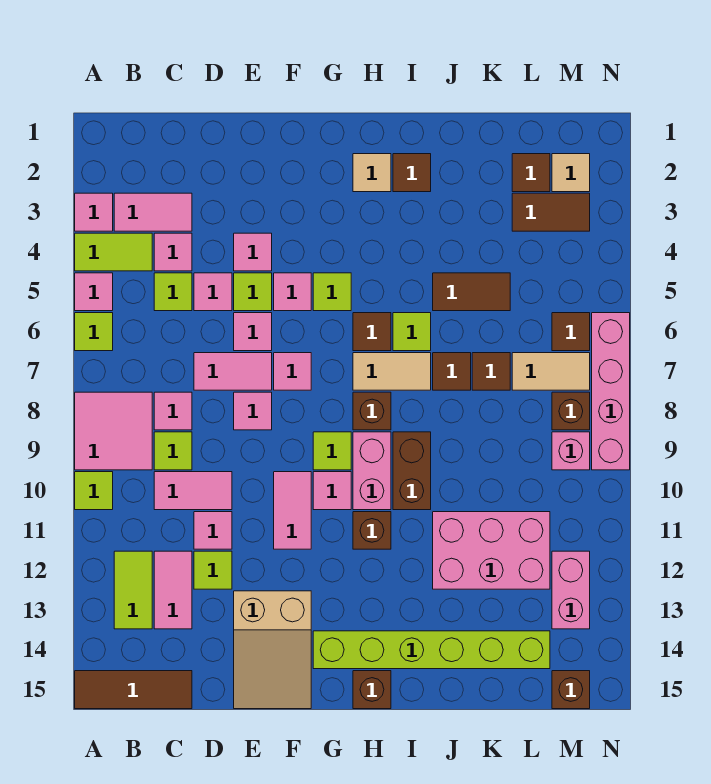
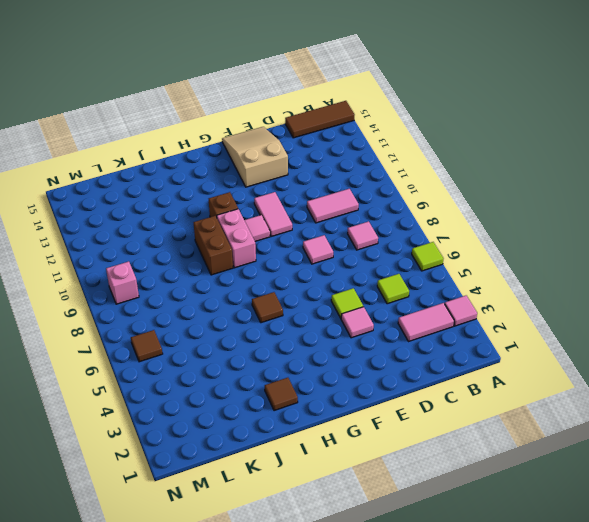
none -> lime tile A4:B4 level 1
none -> pink tile A5 level 1
none -> pink tile A8:B9 level 1
none -> lime tile A10 level 1

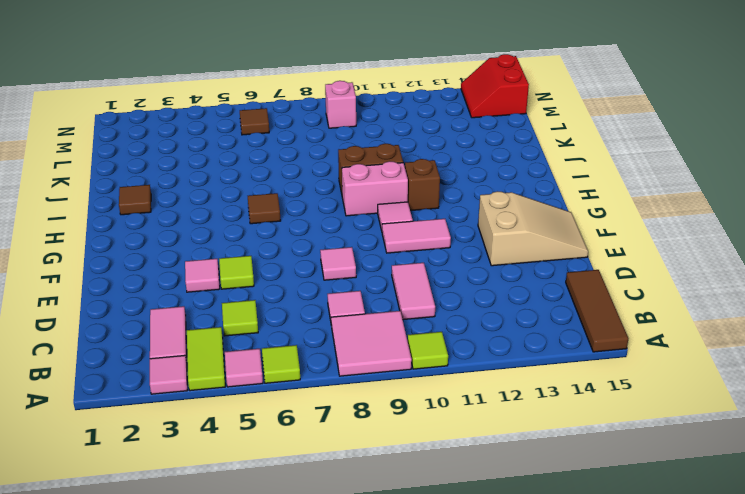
red slope M14:N15 level 1 top 15 -> brown brick M15 level 1
none -> lime tile B12:B13 level 1
none -> pink tile C4 level 1
none -> lime tile C9 level 1
none -> pink tile C12:C13 level 1

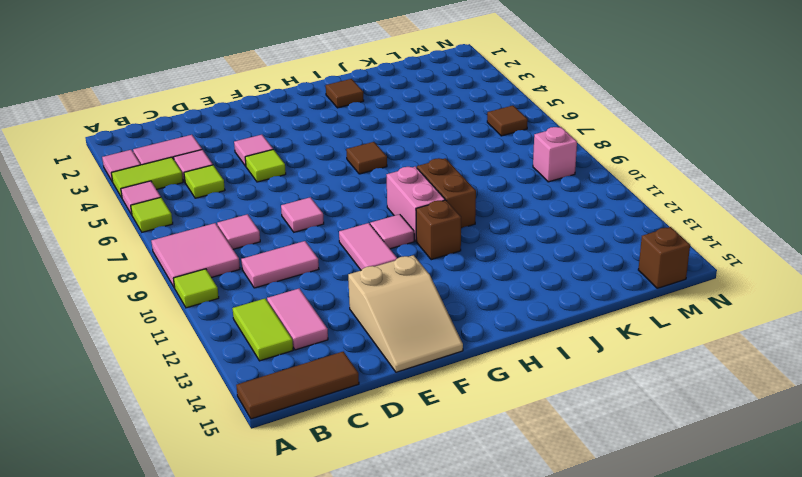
none -> lime tile C9 level 1
none -> pink tile D5 level 1
none -> pink tile D7:E7 level 1
none -> pink tile D11 level 1

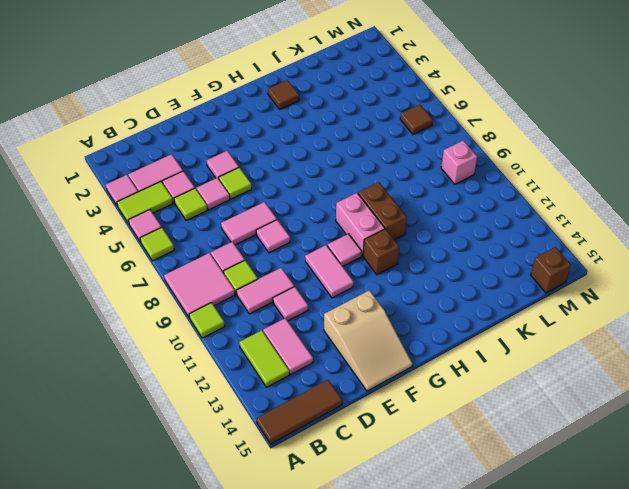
none -> lime tile D12 level 1
none -> pink tile E6 level 1
none -> pink tile F5 level 1
none -> pink tile F7 level 1

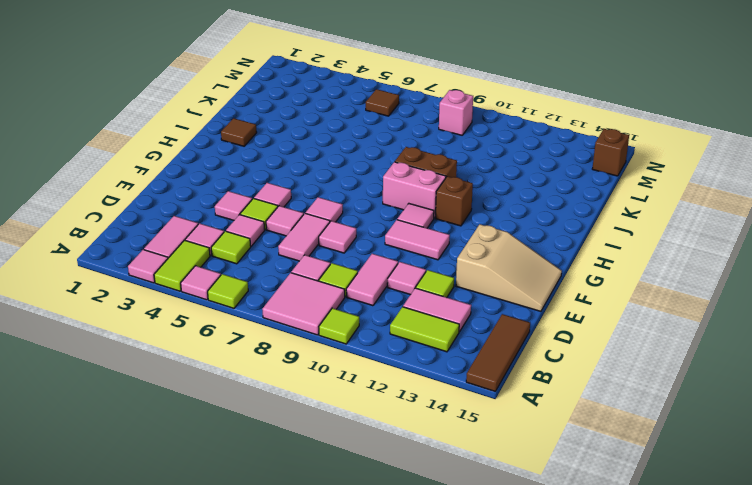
none -> lime tile G5 level 1
none -> lime tile G9 level 1
none -> lime brick G14:L14 level 1
none -> tan tile H2 level 1

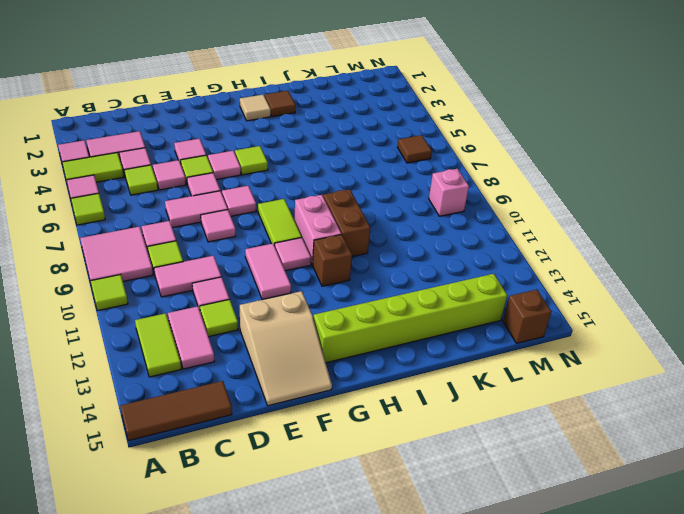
lime tile G8:G9 level 1 -> lime tile G9 level 1
none -> brown tile H6 level 1
none -> tan tile H7:I7 level 1
none -> brown brick H8 level 1
none -> brown brick H15 level 1

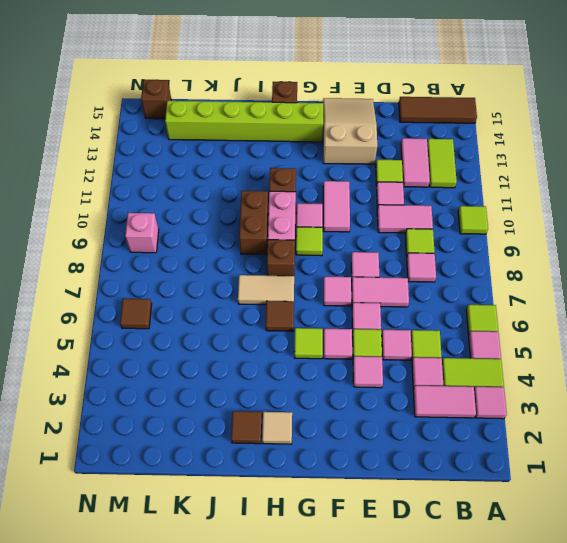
none -> pink tile A8:B9 level 1
none -> lime tile I6 level 1
none -> brown tile J5:K5 level 1
none -> brown tile J7 level 1

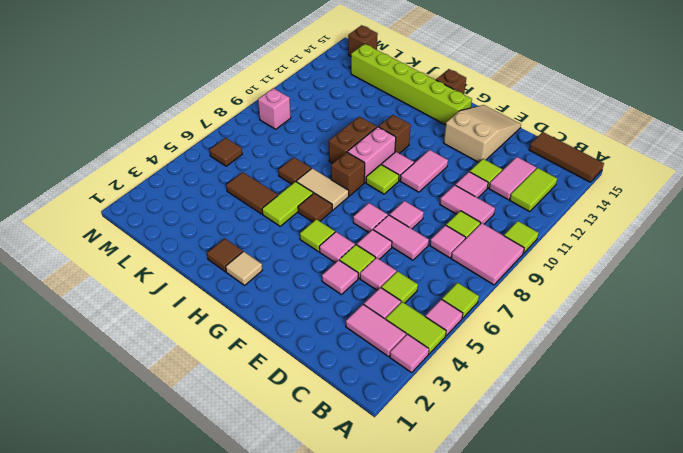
lime tile I5:I6 level 1 -> lime tile I6 level 1
none -> pink brick J11:L12 level 1
none -> brown tile K7 level 1
none -> brown tile L2 level 1
none -> brown tile L3:M3 level 1

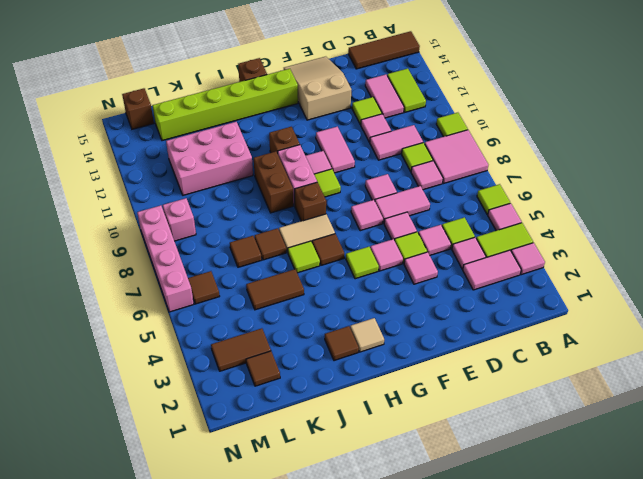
none -> tan tile L7:M7 level 1
none -> tan tile M2 level 1
none -> brown brick M8 level 1
none -> pink brick M12:M13 level 1

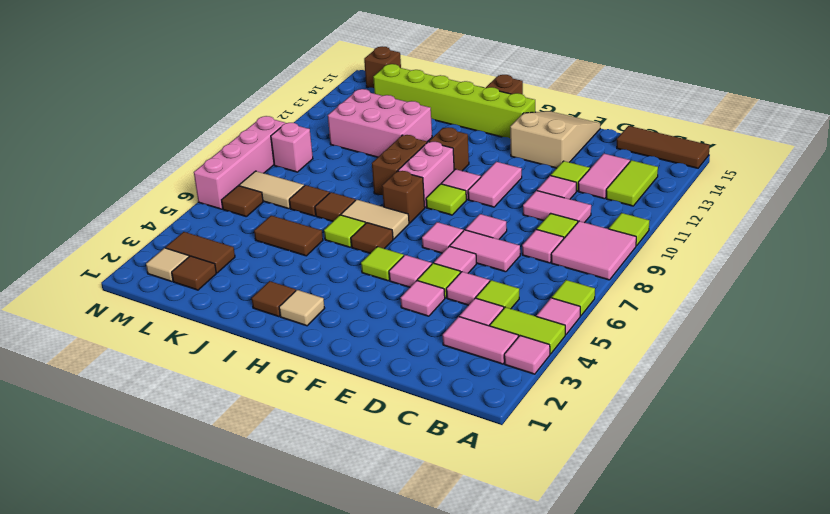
none -> brown brick M8 level 1
none -> pink brick M12:M13 level 1

